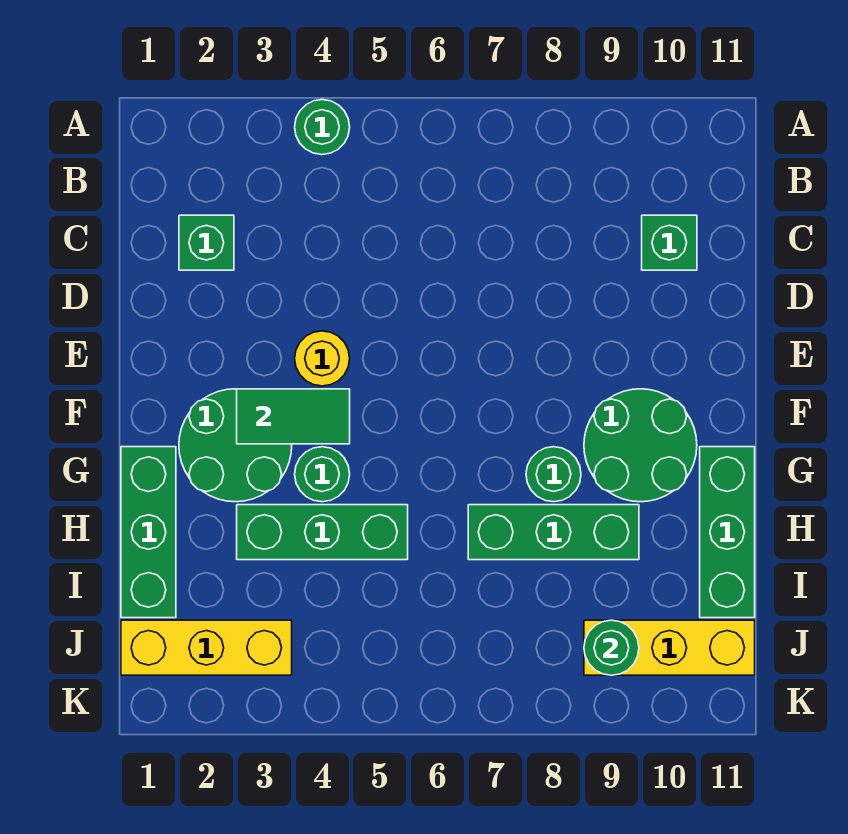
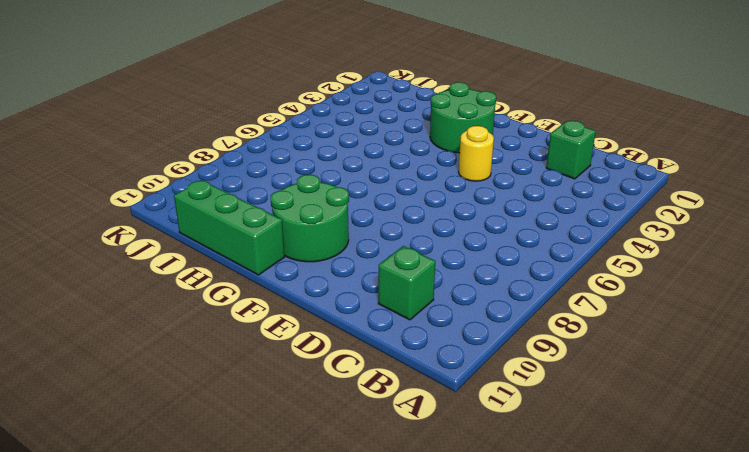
none -> green round brick A4 level 1
none -> green brick G1:I1 level 1
none -> green round brick G4 level 1

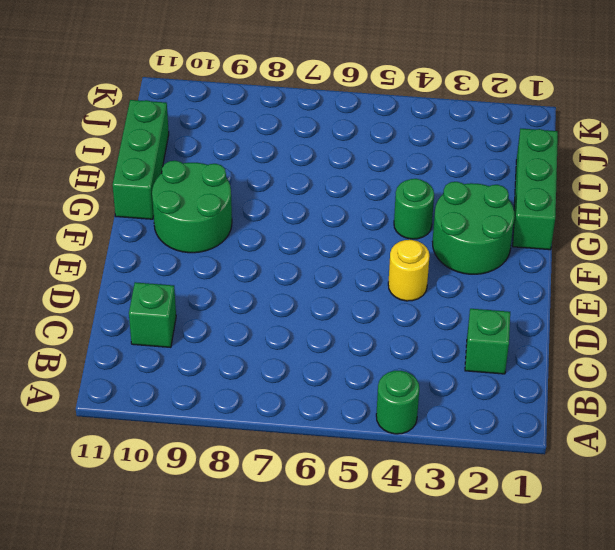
none -> green round brick G8 level 1
none -> green brick H3:H5 level 1
none -> green brick H7:H9 level 1

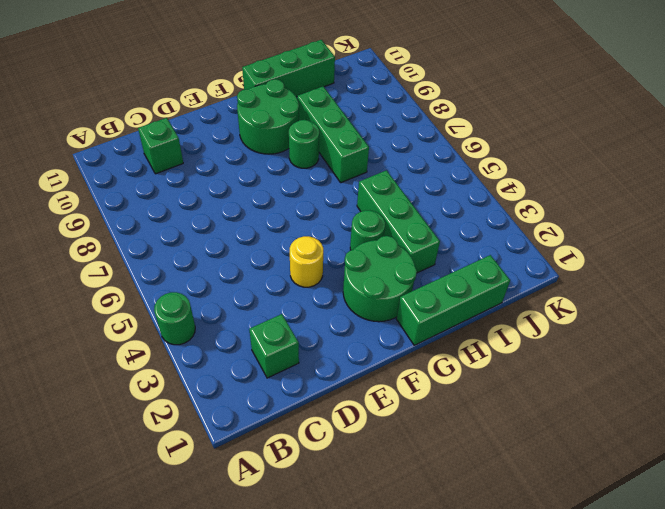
none -> yellow brick J1:J3 level 1
none -> yellow brick J9:J11 level 1
none -> green tile F3:F4 level 2

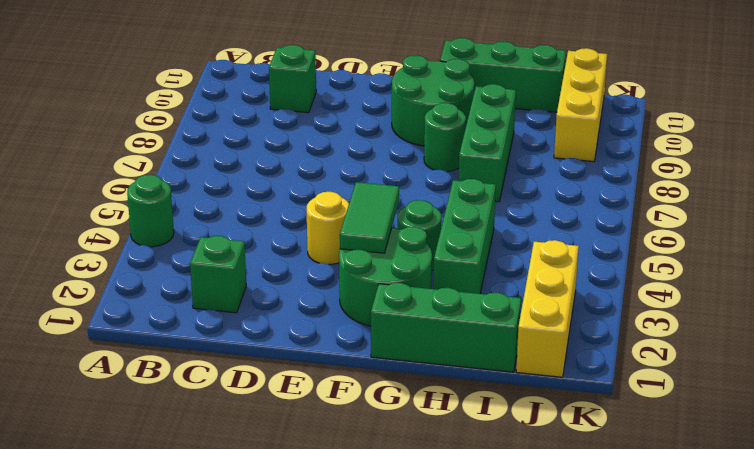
none -> green round brick J9 level 2

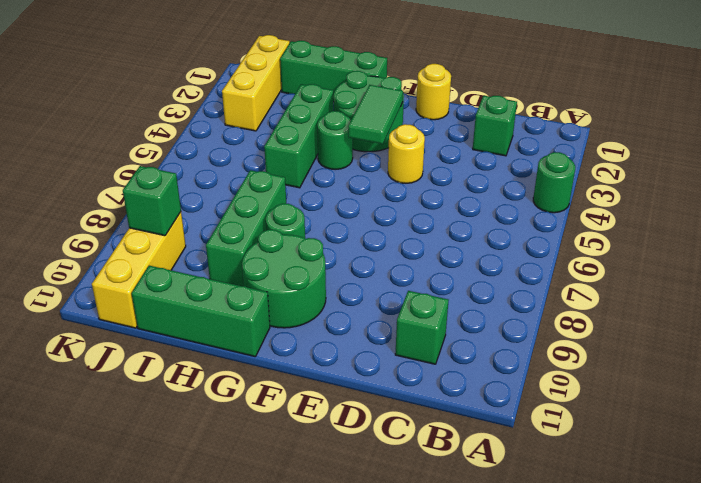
yellow round brick E1 level 1 -> none
green brick J9 level 2 -> green round brick J9 level 2

